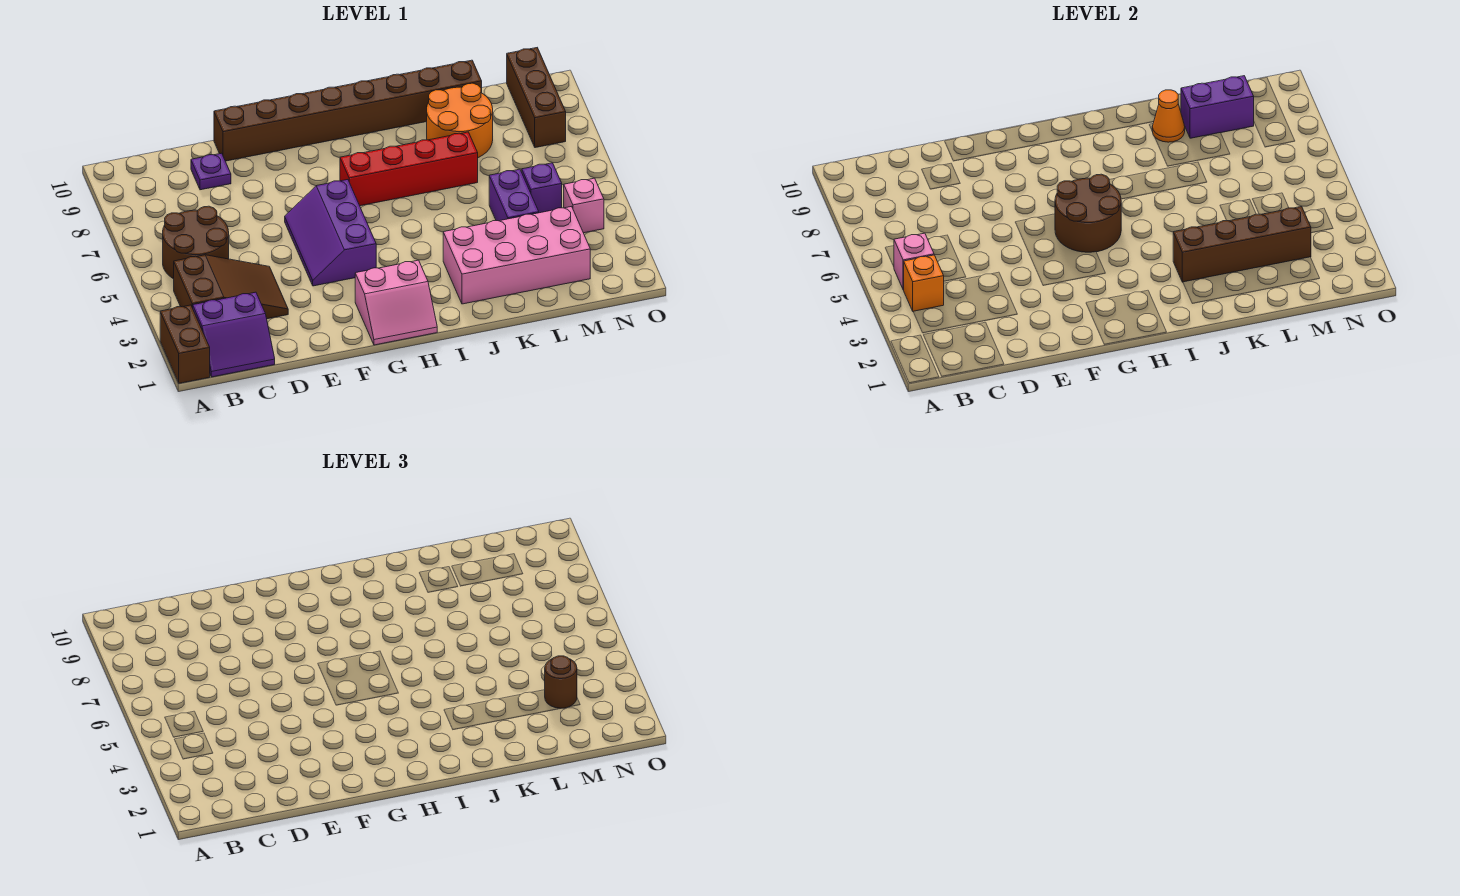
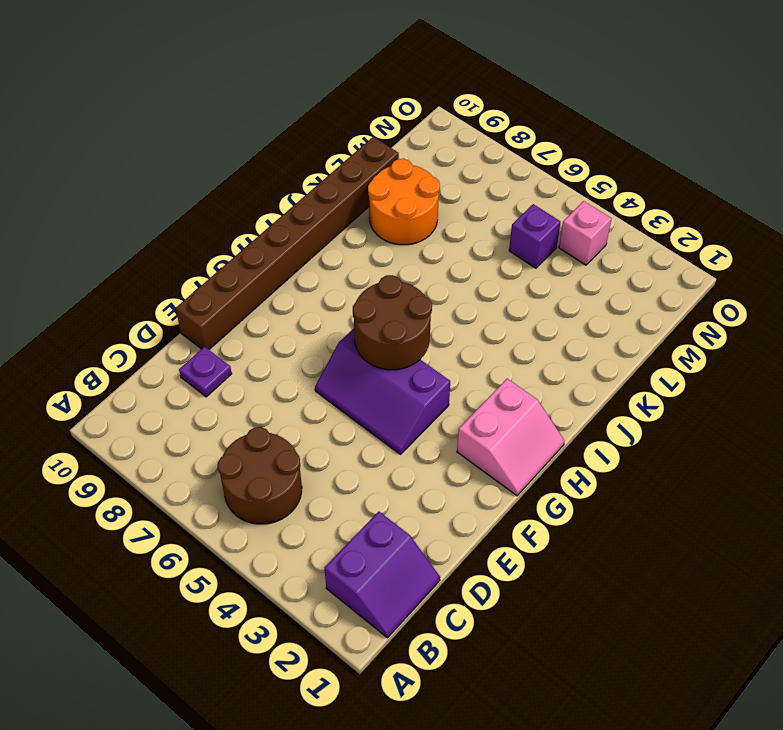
none -> brown brick A1:A2 level 1
none -> brown slope B3:D4 level 1 top B
none -> red brick H7:K7 level 1

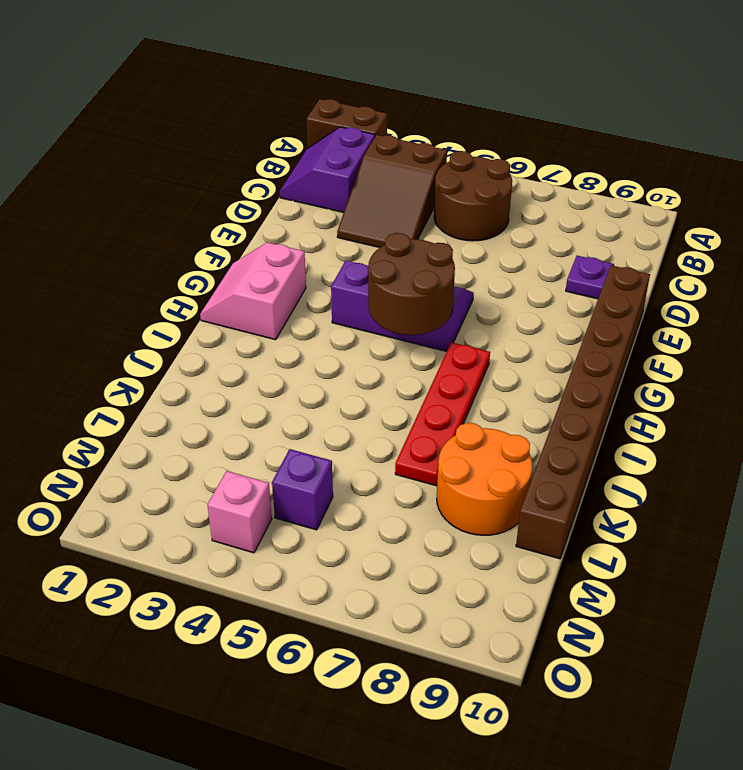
red plate H7:K7 level 1 -> red brick H7:K7 level 1
none -> pink brick J2:M3 level 1
none -> purple brick L4:L5 level 1
none -> brown brick N8:N10 level 1

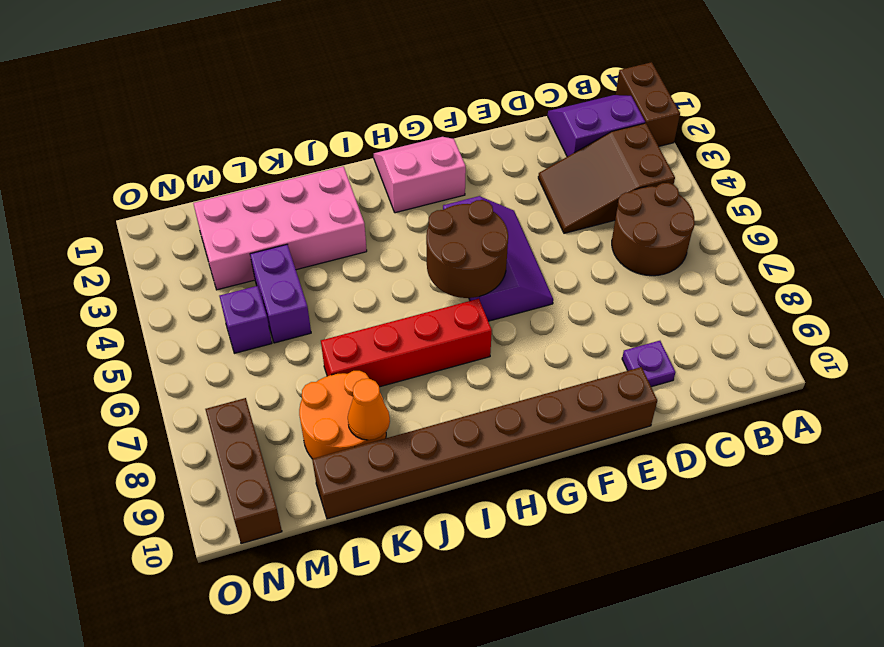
none -> pink brick N4 level 1
none -> orange brick B4 level 2
none -> pink brick B5 level 2

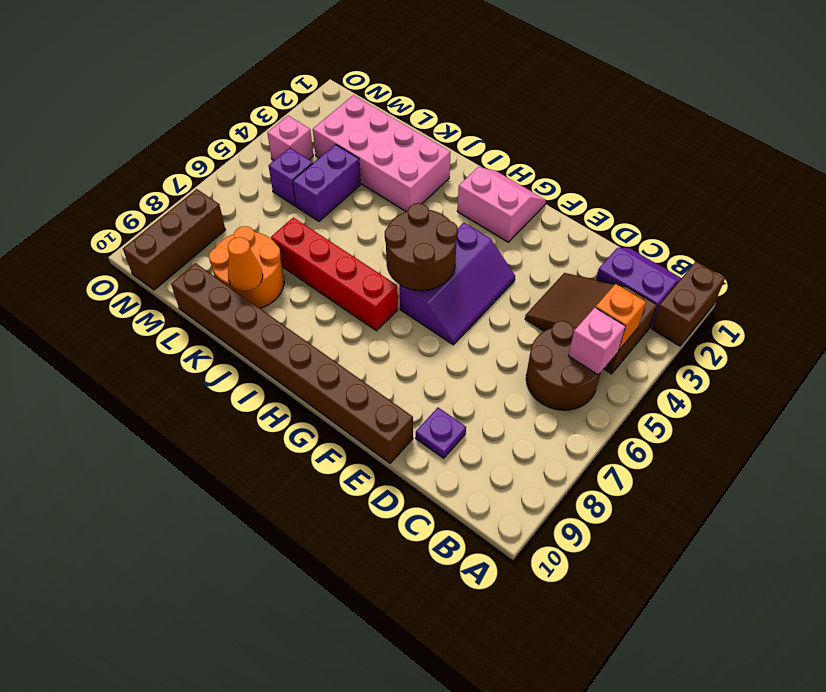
none -> brown brick J3:M3 level 2
none -> purple brick L9:M9 level 2
none -> brown round brick M3 level 3

